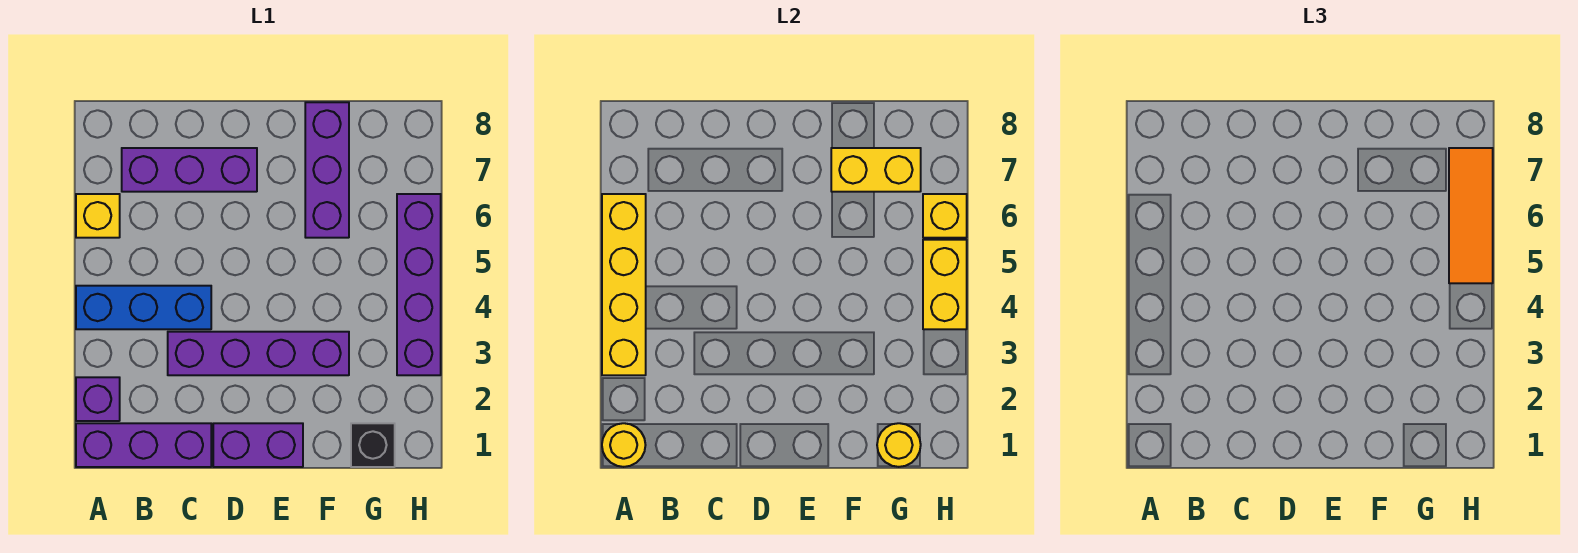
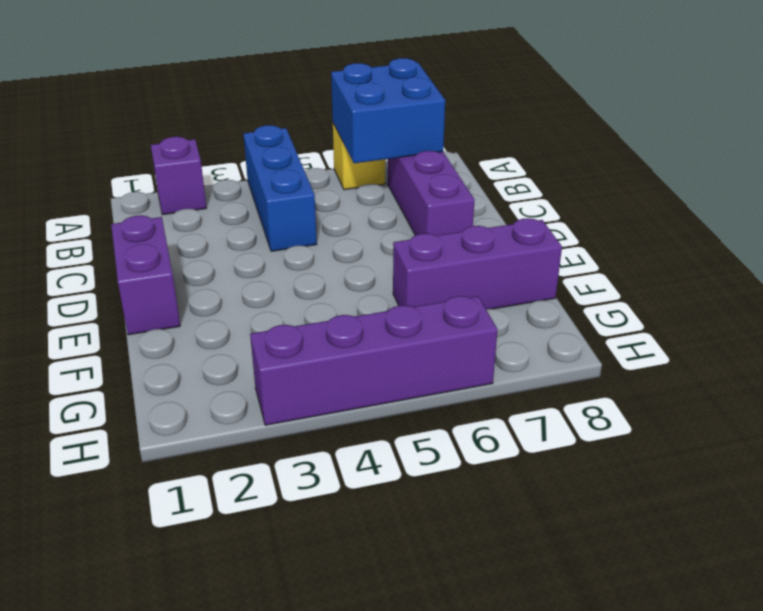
blue brick A6:B7 level 2 -> yellow brick A3:A6 level 2
none -> purple brick A1:C1 level 1
none -> purple brick C3:F3 level 1
none -> black brick G1 level 1

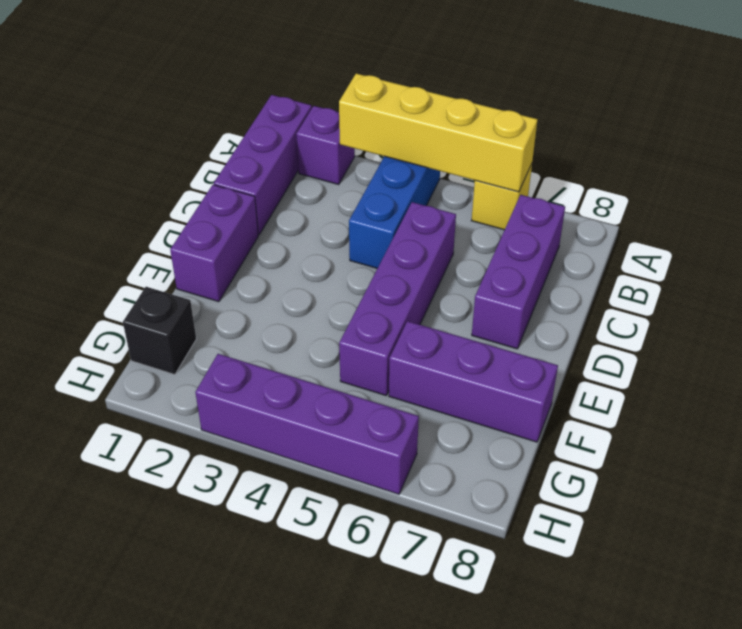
purple brick C5:F5 level 1 -> purple brick C3:F3 level 1
none -> yellow round brick A1 level 2
none -> yellow brick F7:G7 level 2
none -> yellow round brick G1 level 2

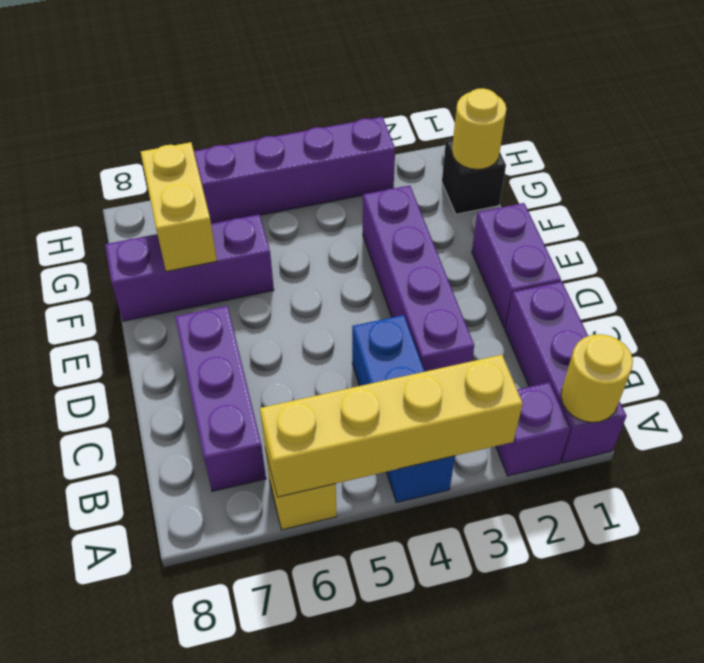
none -> yellow brick H4:H5 level 2
none -> yellow brick H6 level 2
none -> orange tile H5:H7 level 3

